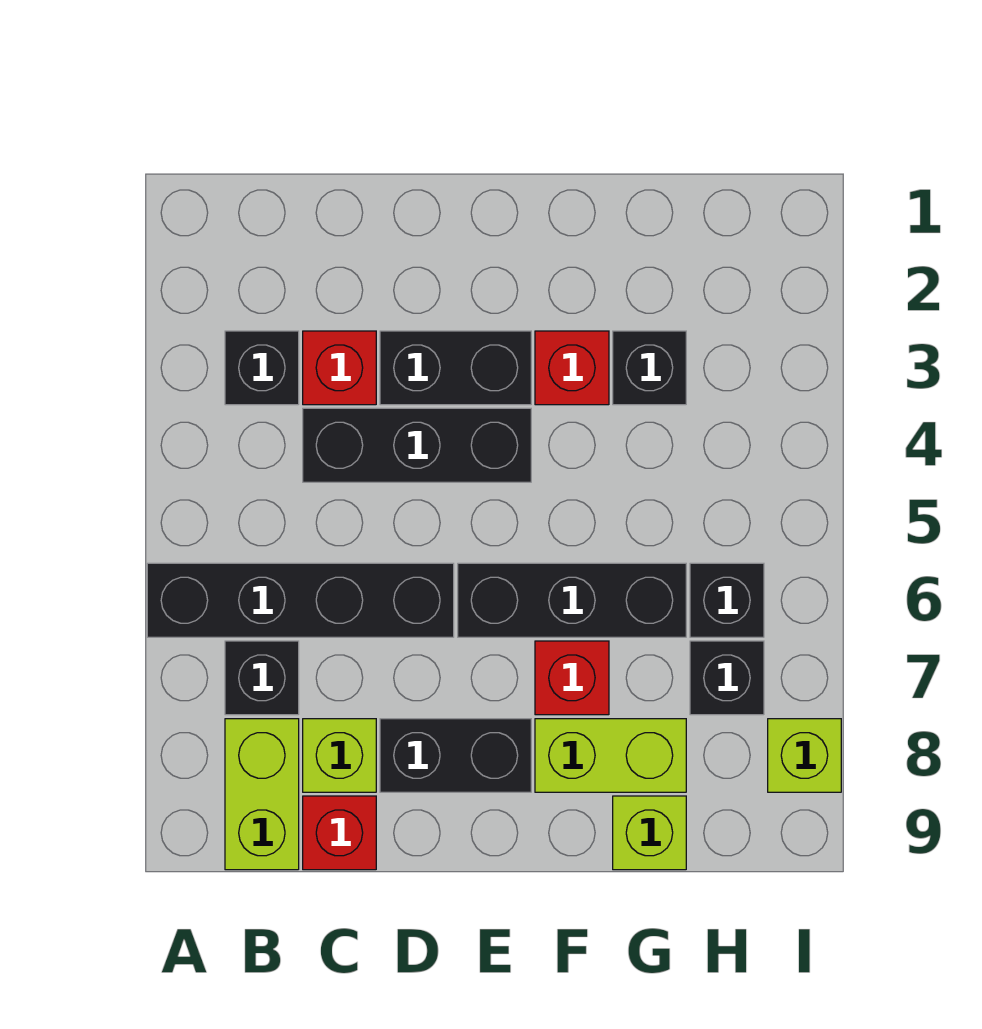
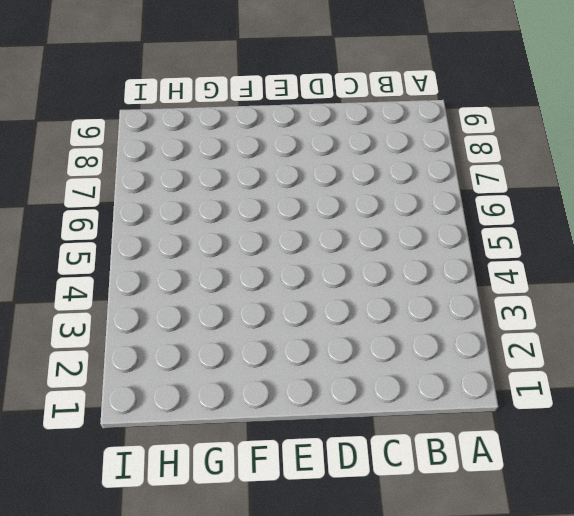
none -> black brick A6:D6 level 1
none -> black brick B3 level 1
none -> black brick B7 level 1

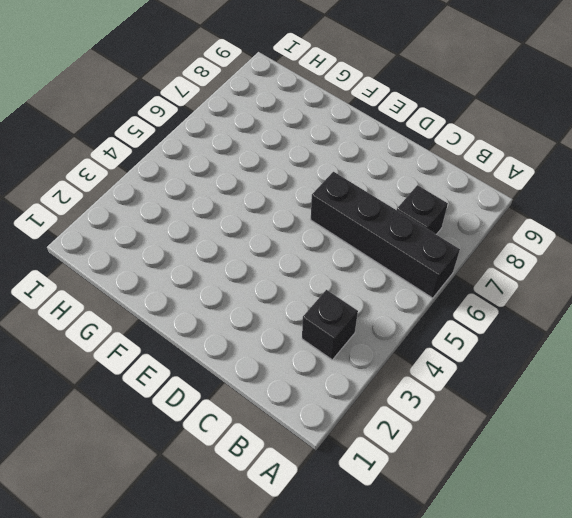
none -> lime brick B8:B9 level 1
none -> red brick C3 level 1
none -> black brick C4:E4 level 1

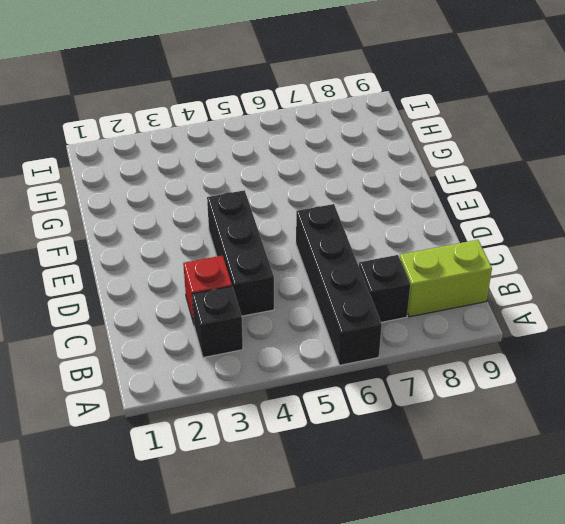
none -> lime brick C8 level 1
none -> red brick C9 level 1
none -> black brick D3:E3 level 1

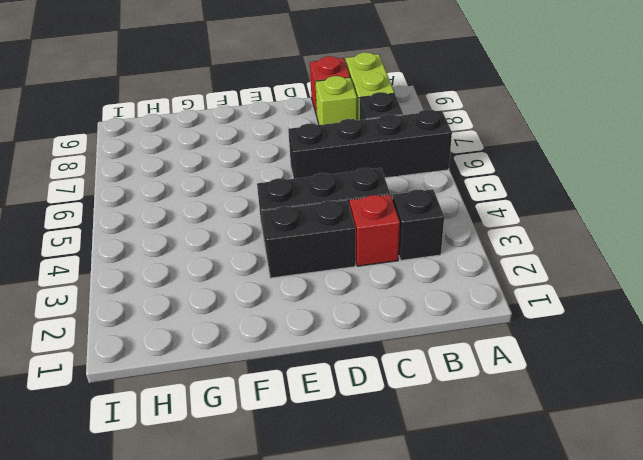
none -> black brick D8:E8 level 1
none -> black brick E6:G6 level 1
none -> red brick F3 level 1

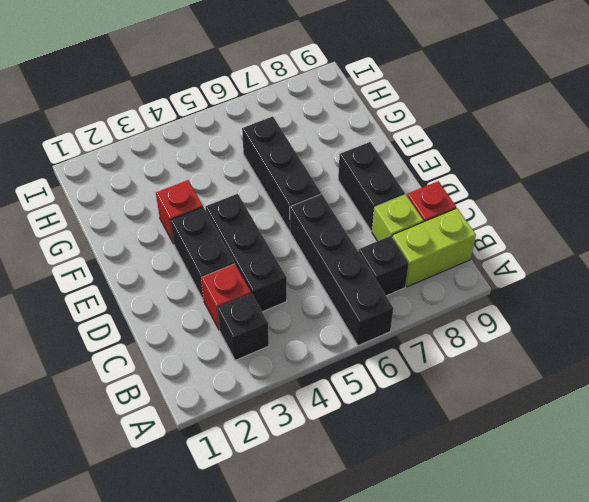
none -> red brick F7 level 1
none -> lime brick F8:G8 level 1
none -> black brick G3 level 1

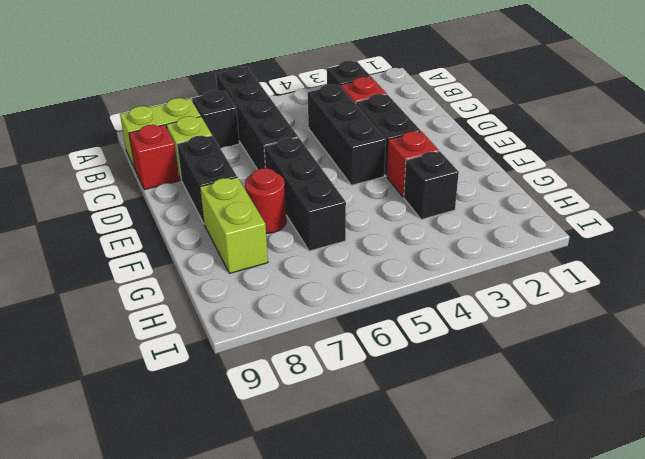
red round brick F7 level 1 -> red brick F7 level 1
none -> lime brick G9 level 1
none -> black brick H6 level 1
none -> black brick H7 level 1

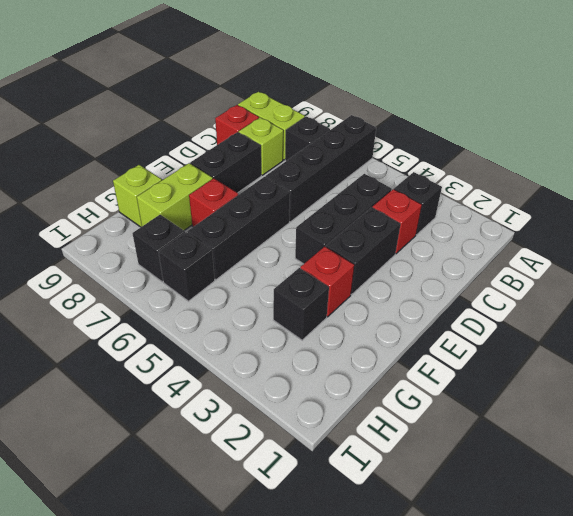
none -> lime brick I8 level 1

